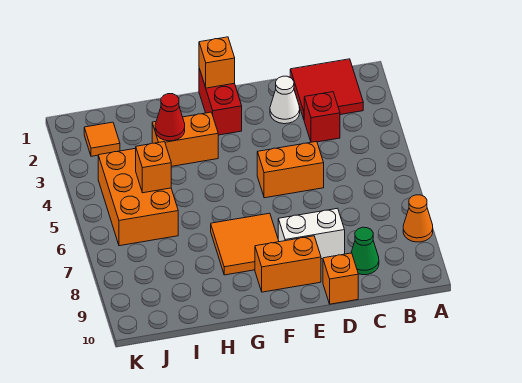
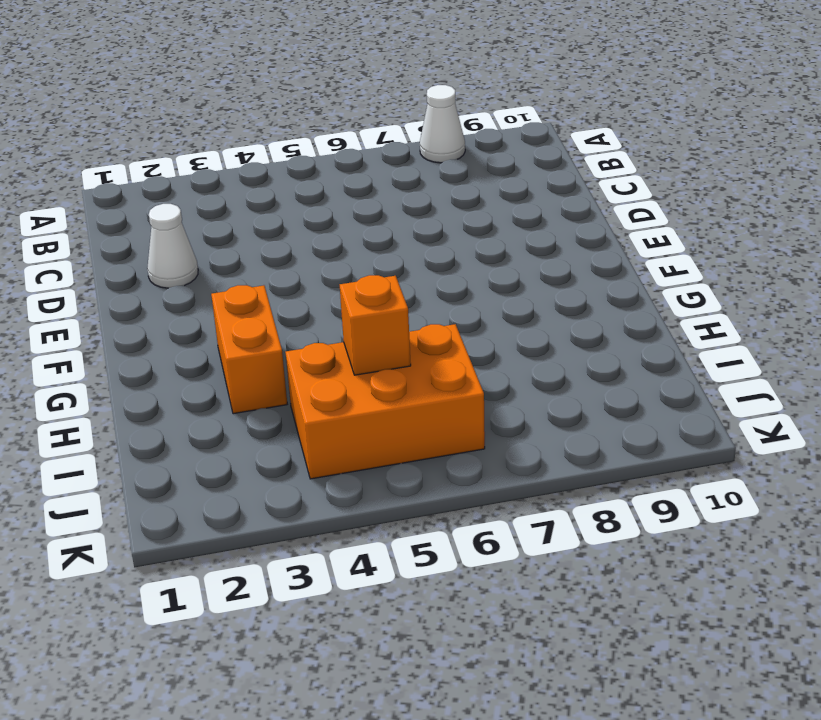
white cone A8 level 1 -> orange cone A8 level 1
none -> red tile B1:C2 level 1
none -> red brick C3 level 1
none -> green cone C9 level 1

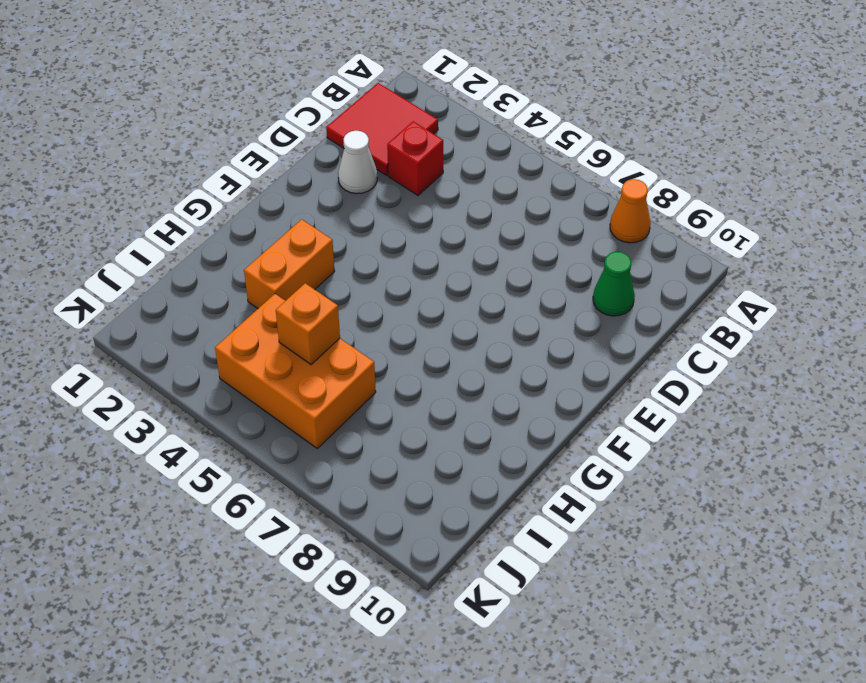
none -> orange brick D5:E5 level 1
none -> white brick D8:E8 level 1
none -> orange brick D10 level 1

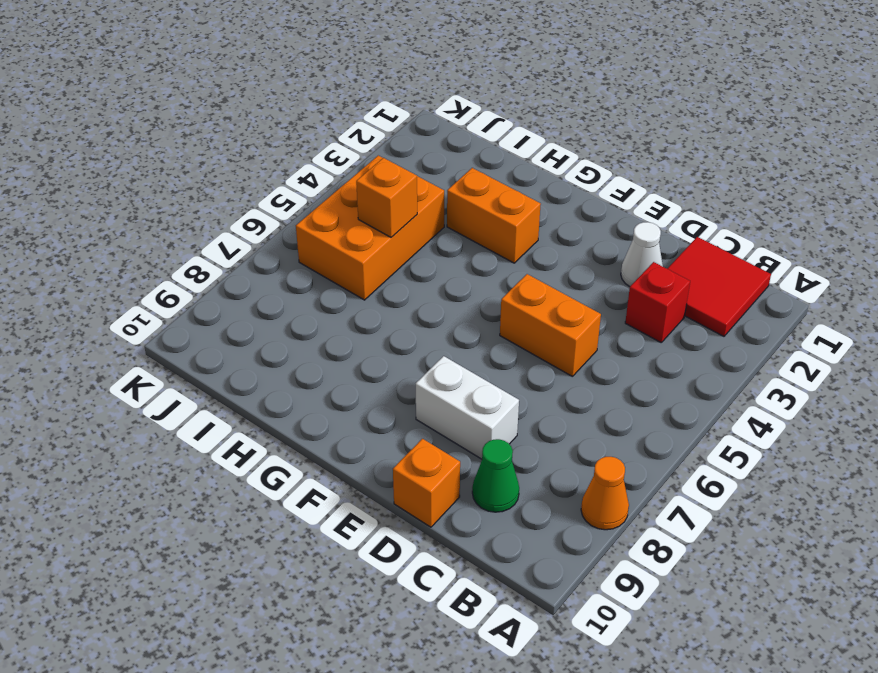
none -> orange brick E9:F9 level 1
none -> red brick F1:F2 level 1
none -> orange tile F7:G8 level 1

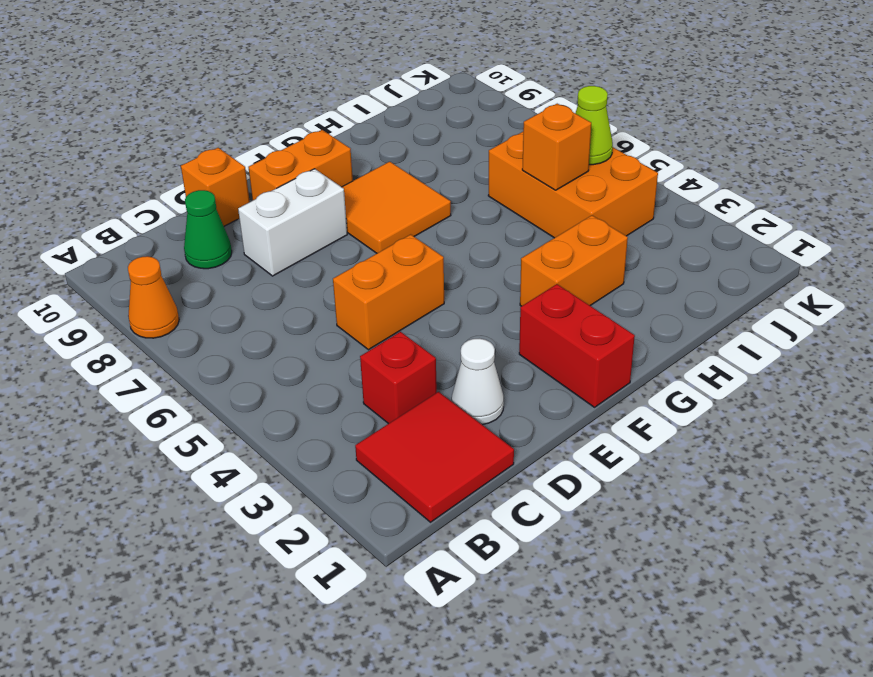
lime cone J5 level 2 -> none
none -> orange tile J2 level 1
none -> orange brick F1 level 2
none -> red cone H3 level 2

